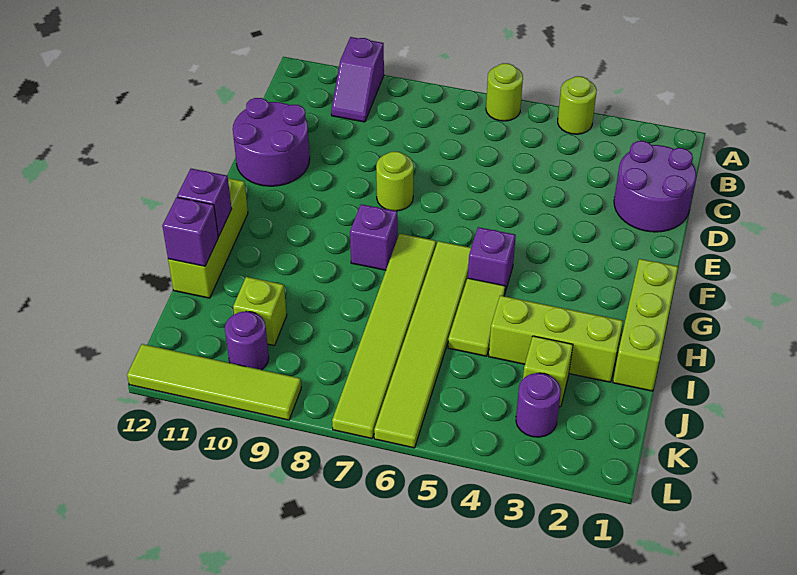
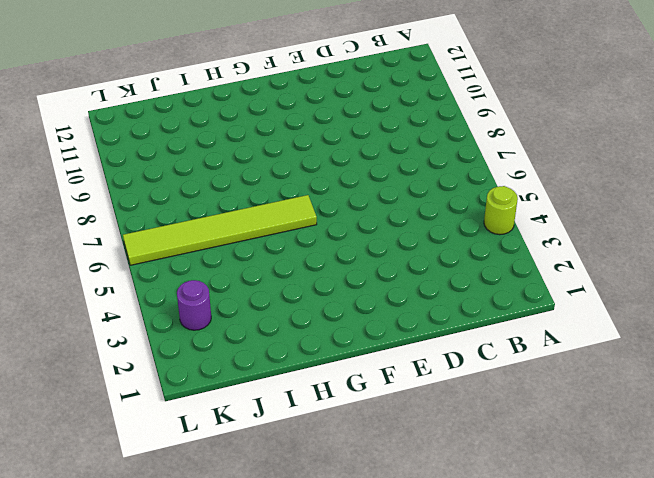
none -> lime round brick A6 level 1
none -> purple slope A10:B10 level 1 top A
none -> purple round brick C1:D2 level 1

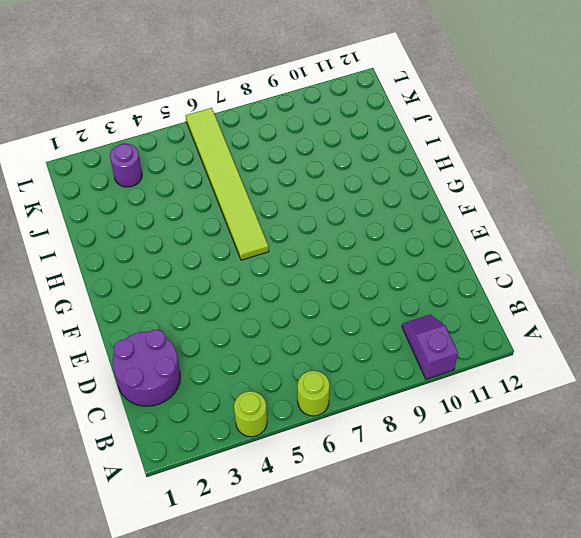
none -> purple round brick D11:E12 level 1
none -> lime round brick E8 level 1
none -> lime brick G1:I1 level 1

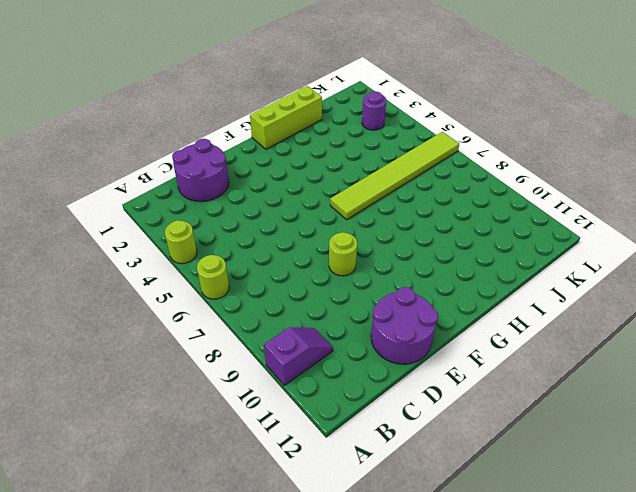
none -> purple brick G5 level 1
none -> lime tile G7:L7 level 1
none -> purple brick G8 level 1

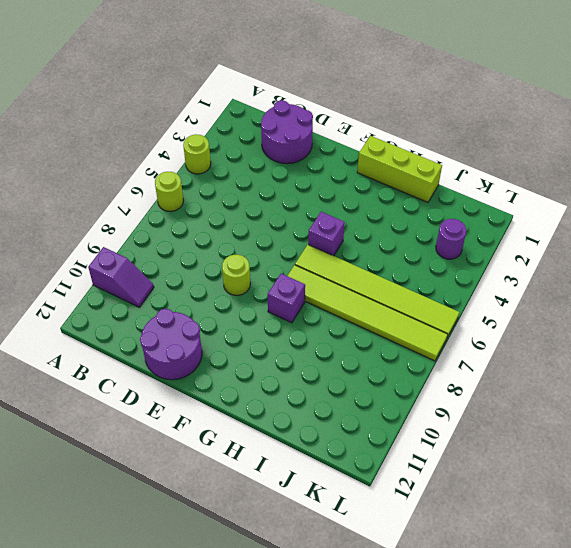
none -> lime brick G12:I12 level 1
none -> lime tile H5:I5 level 1
none -> lime brick I2:I4 level 1

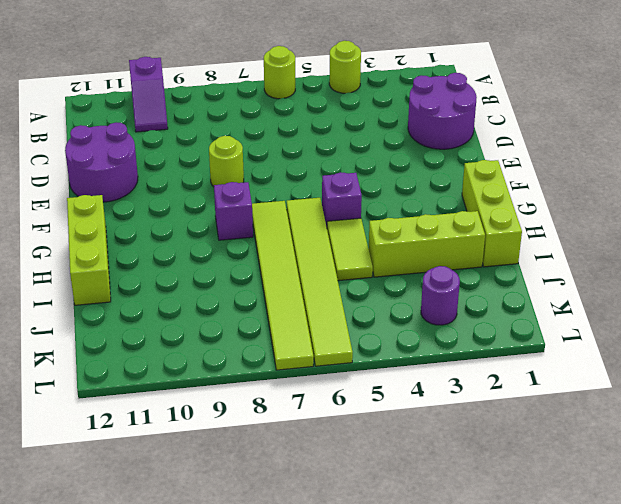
none -> lime brick J3 level 1
none -> lime brick J10 level 1
none -> purple round brick K10 level 1

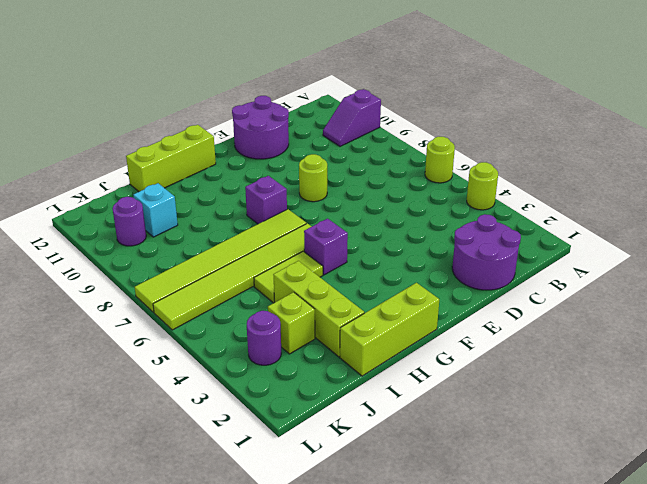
cyan brick J10 level 1 -> lime brick J10 level 1
none -> lime tile L9:L12 level 1
none -> purple brick H12 level 2
none -> purple brick I12 level 2

